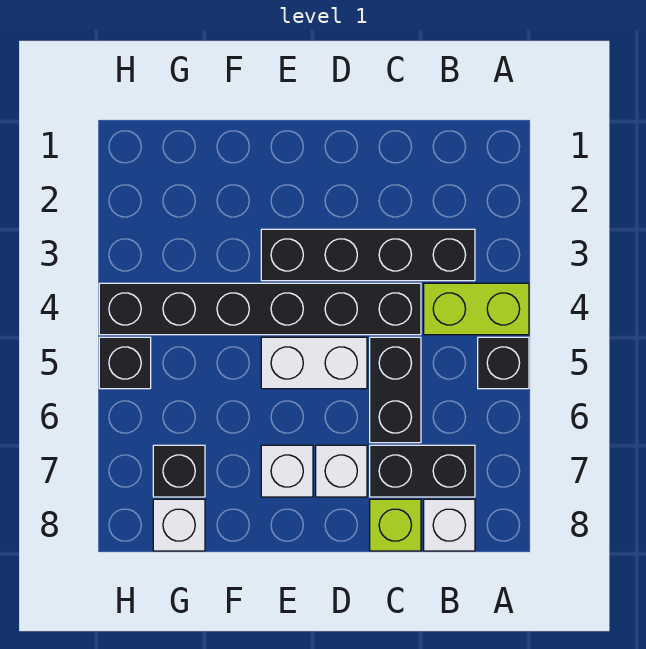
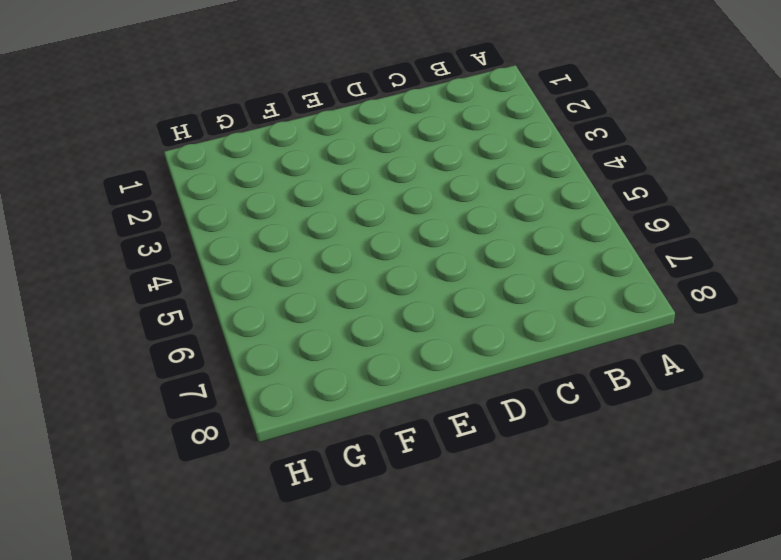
none -> lime brick A4:B4 level 1
none -> black brick A5 level 1
none -> black brick B3:E3 level 1

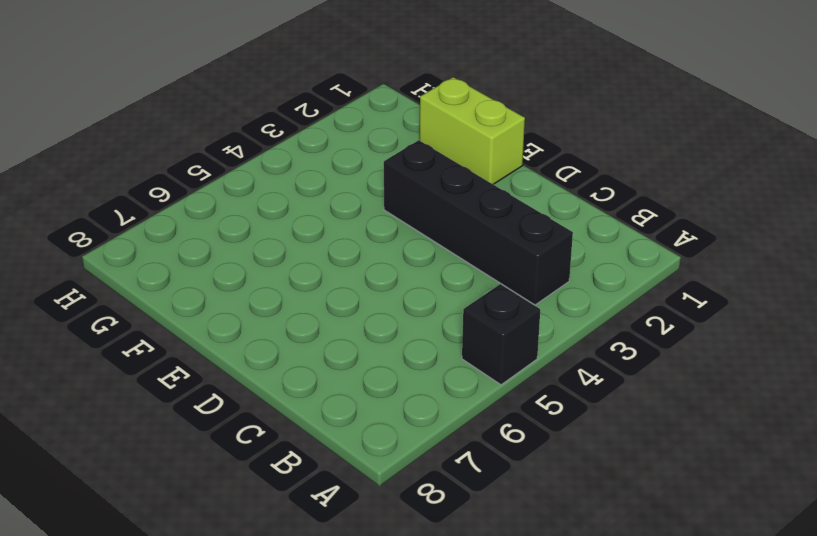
lime brick E1:F1 level 1 -> lime brick A4:B4 level 1
none -> black brick B7:C7 level 1
none -> white brick B8 level 1
none -> black brick C4:H4 level 1

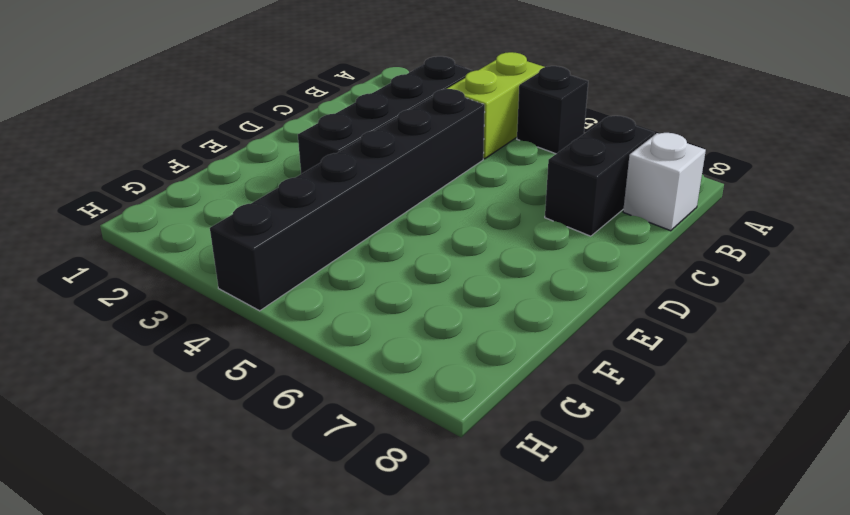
none -> black brick C5:C6 level 1
none -> lime brick C8 level 1
none -> white brick D5:E5 level 1

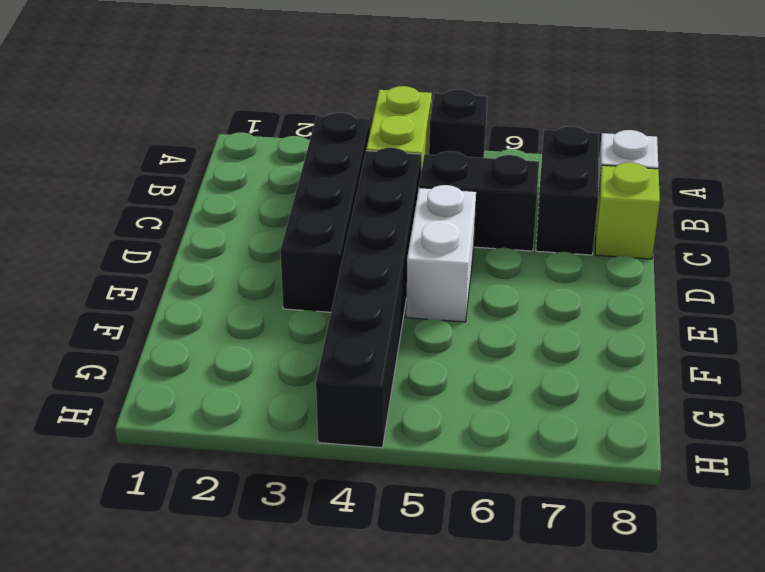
none -> white brick D7 level 1
none -> white brick E7 level 1
none -> black brick G7 level 1

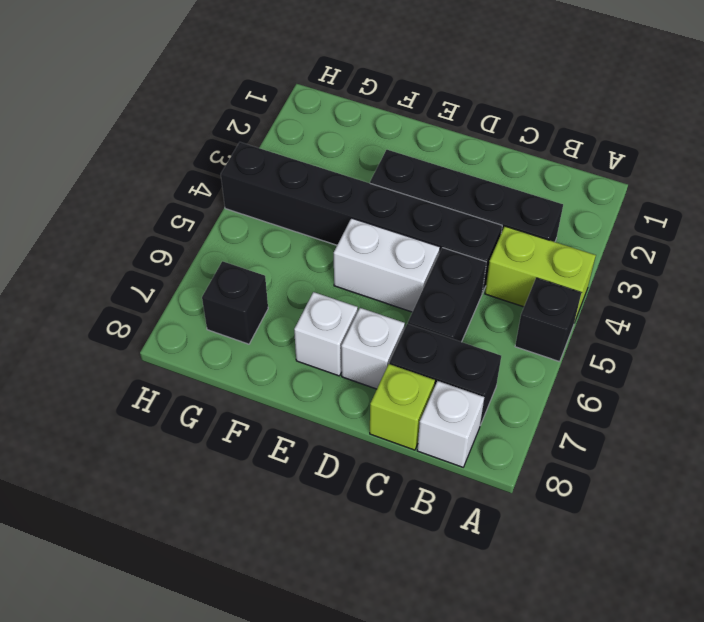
none -> white brick G8 level 1
none -> black brick H5 level 1

